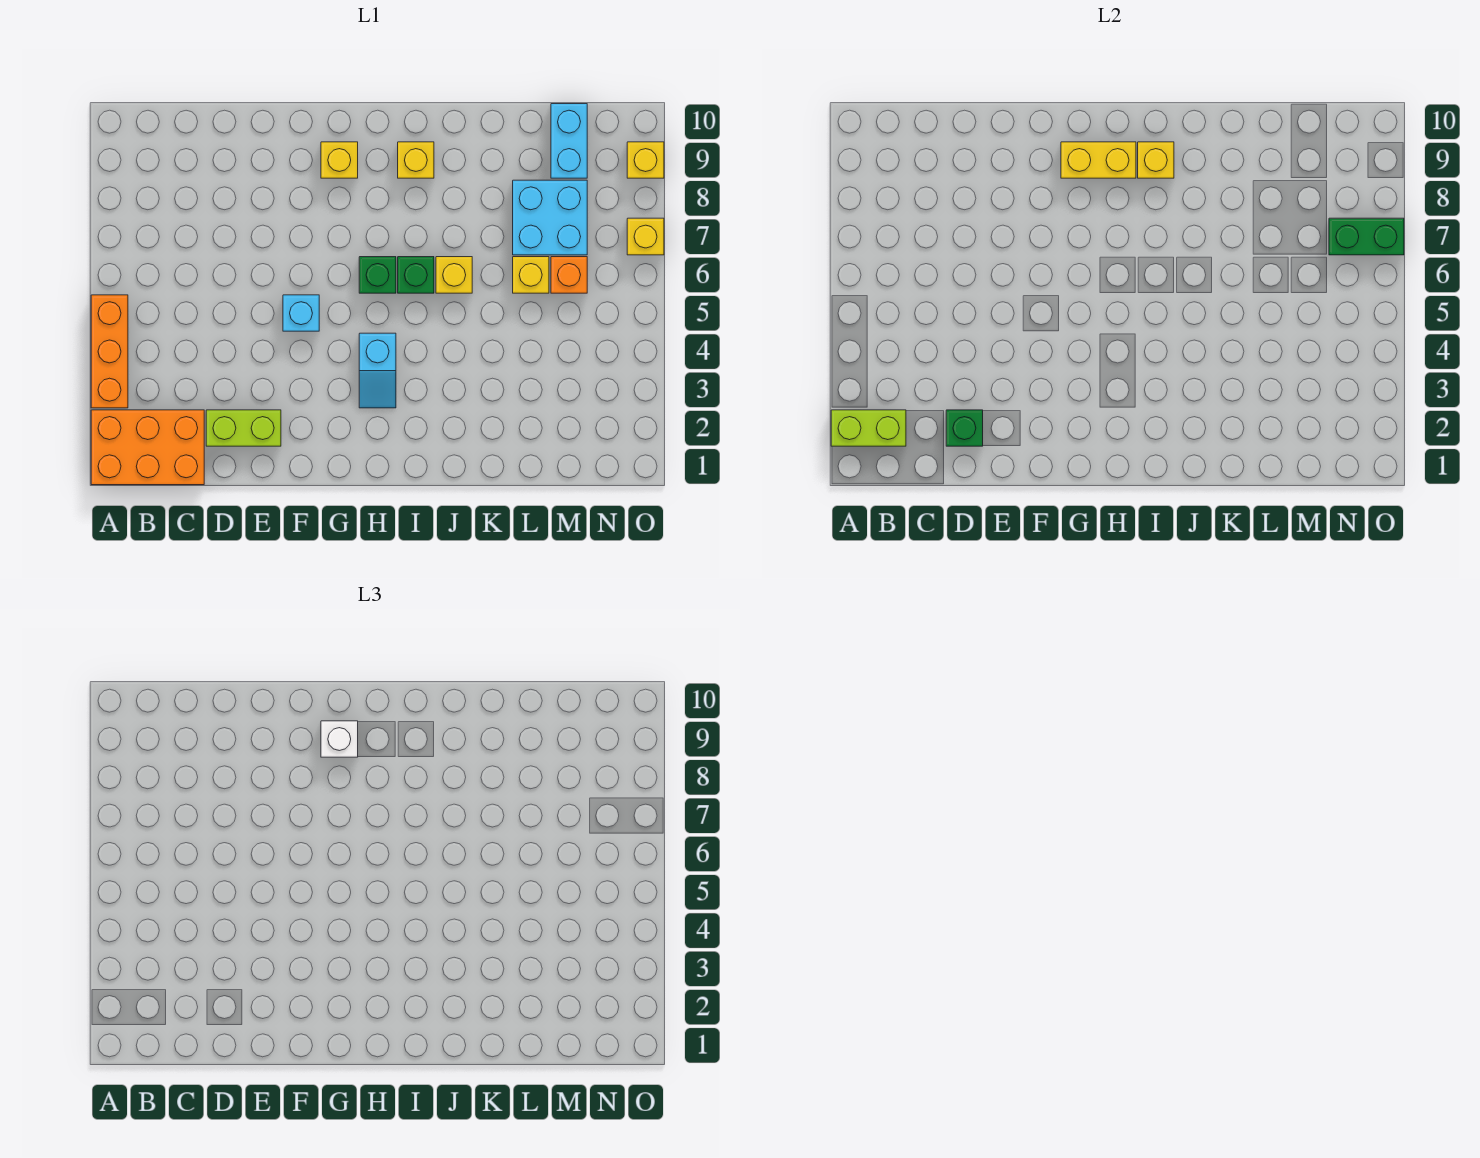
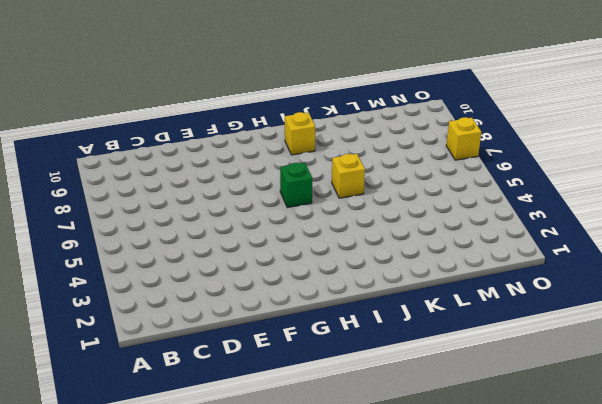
none -> orange brick A1:C2 level 1
none -> orange brick A3:A5 level 1
none -> lime brick D2:E2 level 1

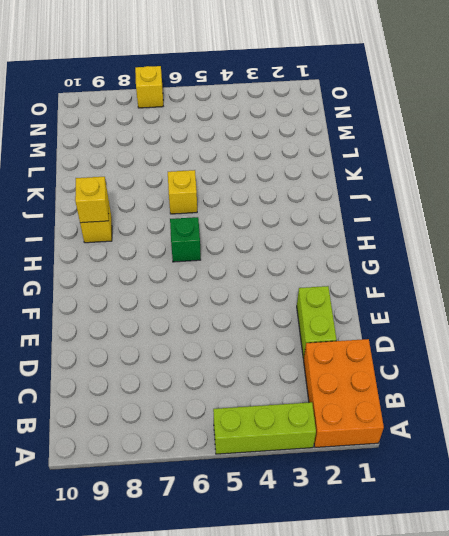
lime brick A3:A5 level 1 -> orange brick A3:A5 level 1
none -> cyan brick F5 level 1
none -> yellow brick G9 level 1
none -> cyan slope H3:H4 level 1 top 4

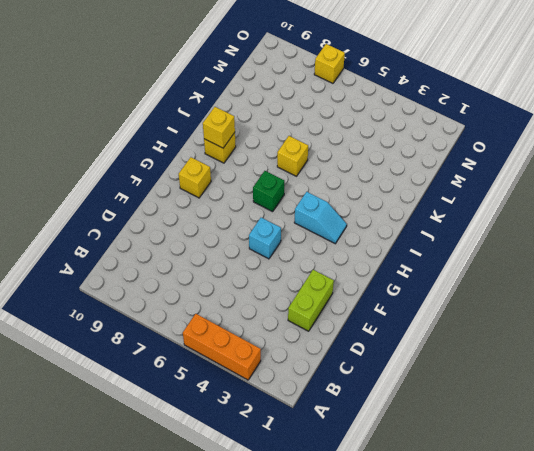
none -> orange brick A1:C2 level 1
none -> green brick I6 level 1
none -> yellow brick L6 level 1

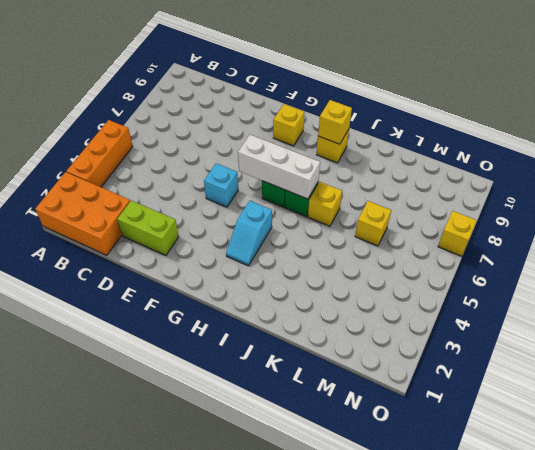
white brick G6:I6 level 2 -> none
none -> cyan brick L7:M8 level 1
none -> orange brick M6 level 1
none -> cyan brick M9:M10 level 1

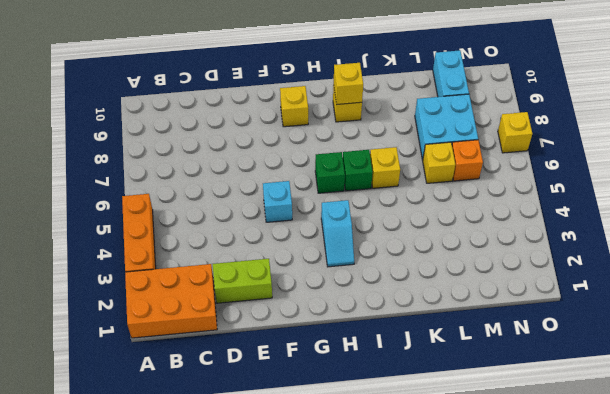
none -> yellow brick O9 level 1
none -> lime brick A2:B2 level 2
none -> green brick D2 level 2

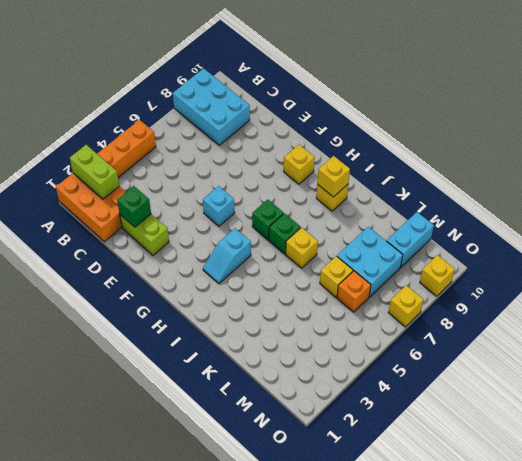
cyan brick A8:C9 level 1 -> none
none -> yellow brick G9:H9 level 2
none -> green brick N7:O7 level 2
none -> white brick G9 level 3

